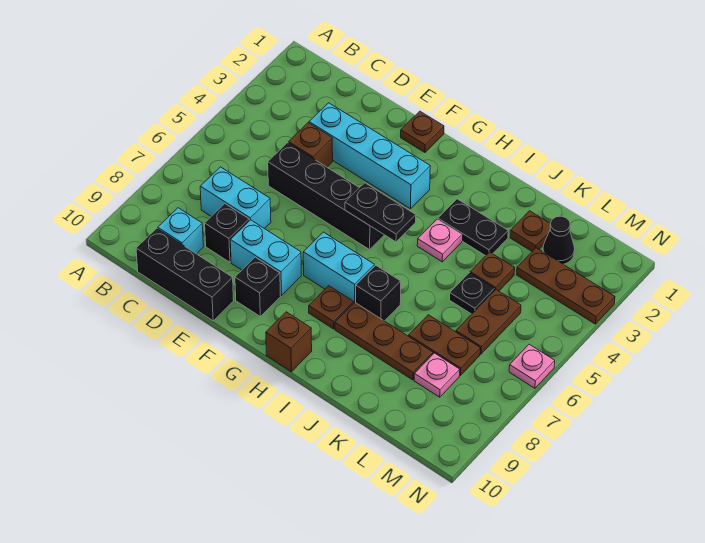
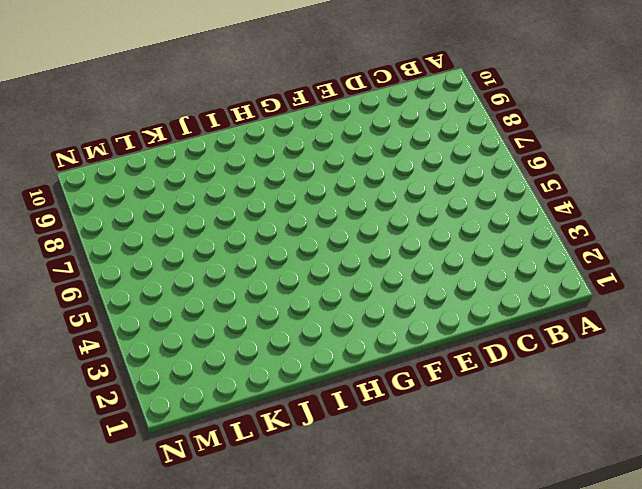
none -> cyan brick C7:D7 level 1
none -> cyan brick C9 level 1
none -> black brick C10:E10 level 1

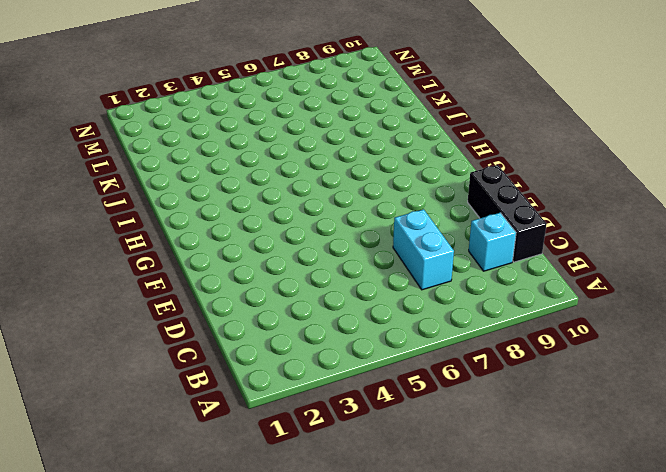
none -> cyan brick D3:G3 level 1
none -> brown brick D4 level 1
none -> black brick D5:G5 level 1

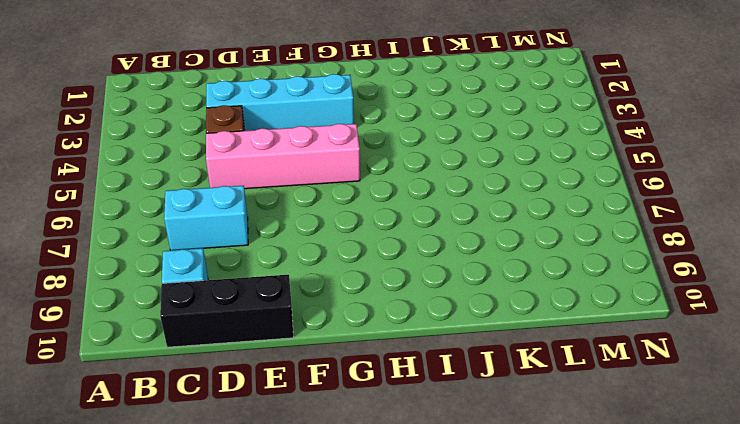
pink brick D5:G5 level 1 -> black brick D5:G5 level 1
none -> black brick D8 level 1
none -> cyan brick E8:F8 level 1
none -> brown plate F1 level 1

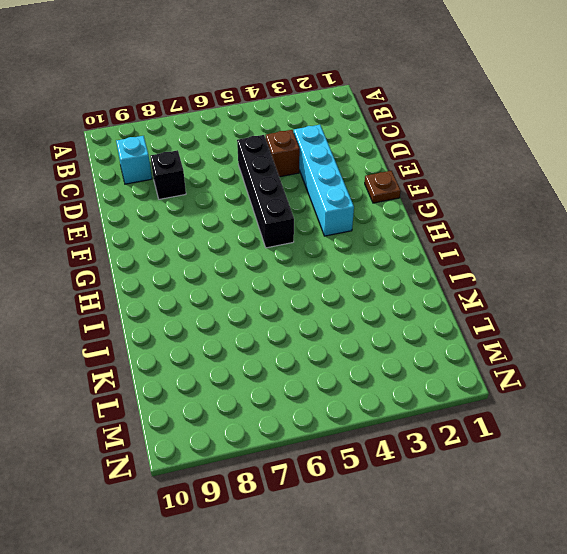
none -> cyan brick C7:D7 level 1
none -> black brick C10:E10 level 1
none -> cyan brick E8:F8 level 1

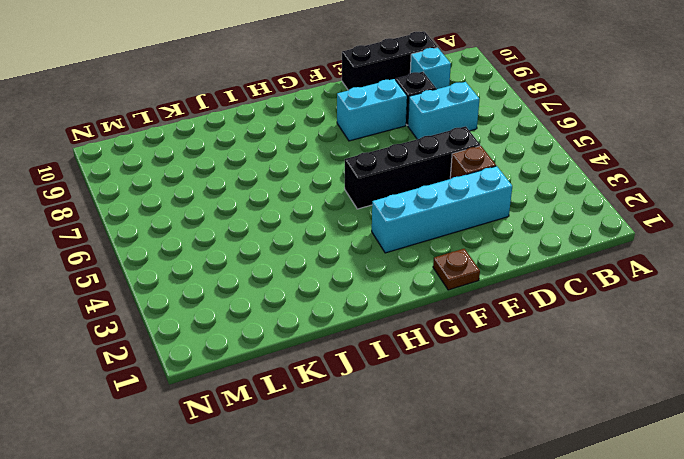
none -> black brick F9 level 1
none -> cyan brick G7:H7 level 1
none -> brown plate H8 level 1

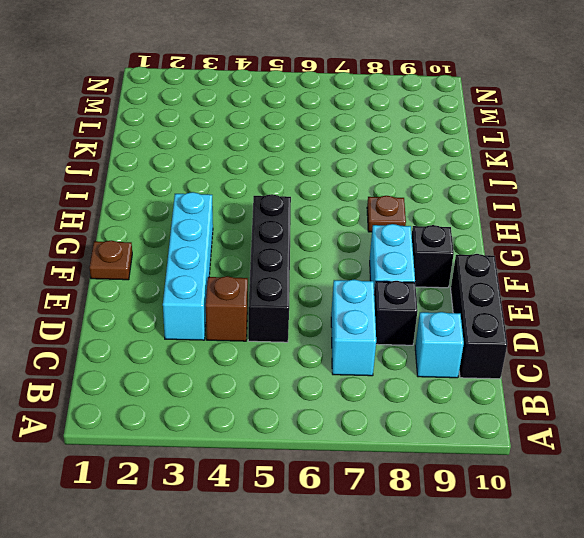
none -> cyan brick G7:H7 level 1
none -> brown brick H10 level 1
none -> black plate I3:J3 level 1

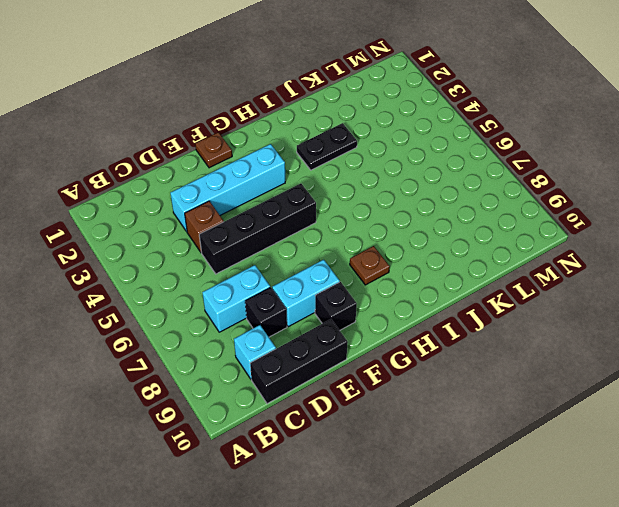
none -> cyan brick G7:H7 level 1
none -> brown brick H10 level 1
none -> pink plate I4 level 1

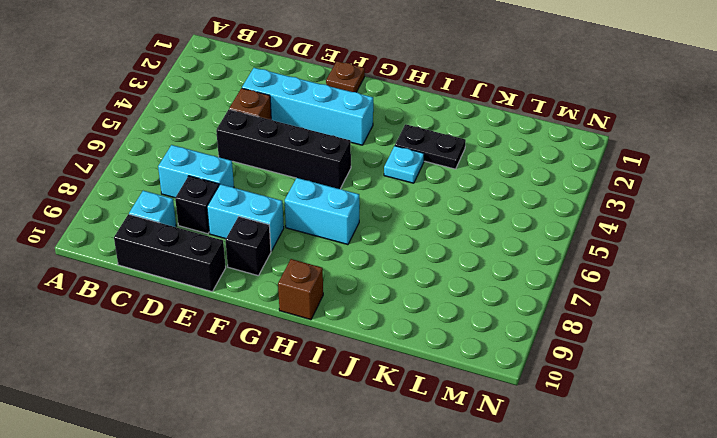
cyan plate I4 level 1 -> pink plate I4 level 1
none -> brown plate H8 level 1
none -> black brick I7 level 1
none -> brown plate I8:K8 level 1

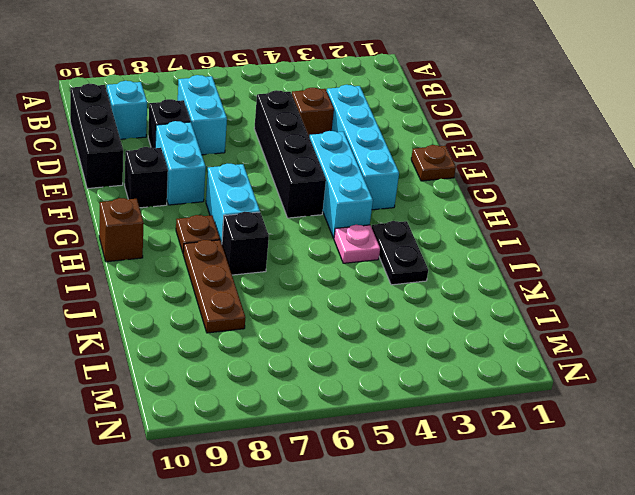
cyan brick F4:H4 level 1 -> none
none -> brown plate K2 level 1
none -> brown plate K4 level 1
none -> black plate K5 level 1

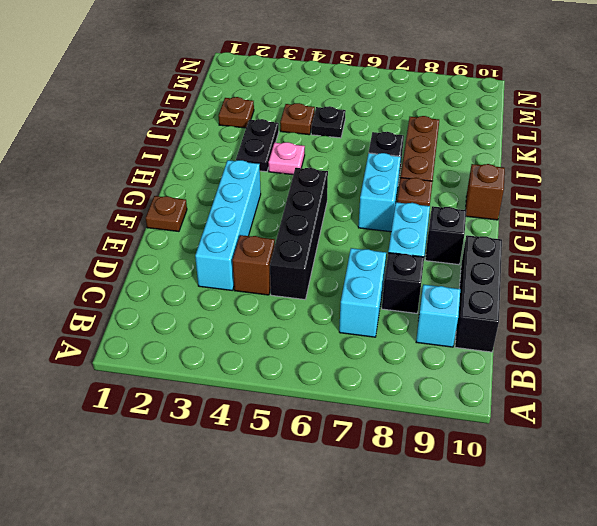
none -> brown plate K7:L7 level 1
none -> black cone L2 level 1
none -> brown plate L3:N3 level 1

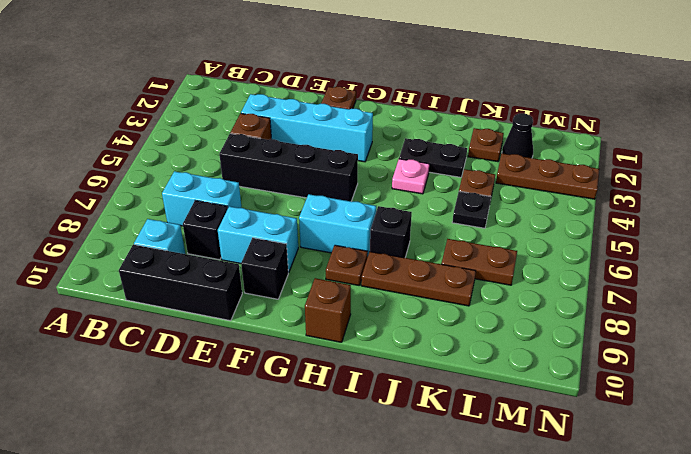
none -> brown plate L5:L6 level 1
none -> pink plate L8 level 1
none -> pink plate N6 level 1

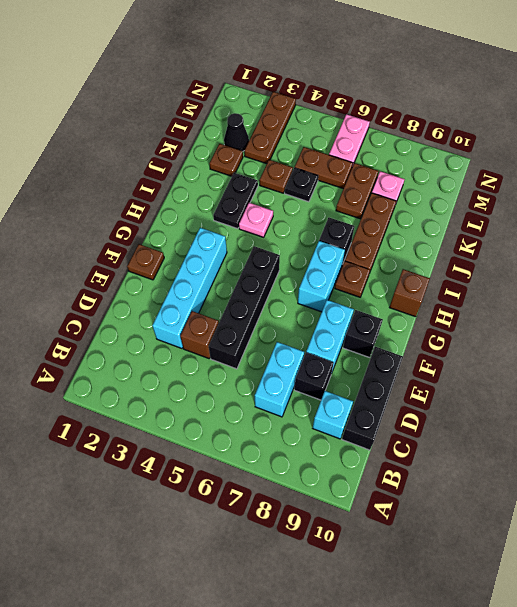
pink plate M6:N6 level 1 -> pink plate N6 level 1
none -> black plate G5:H5 level 2

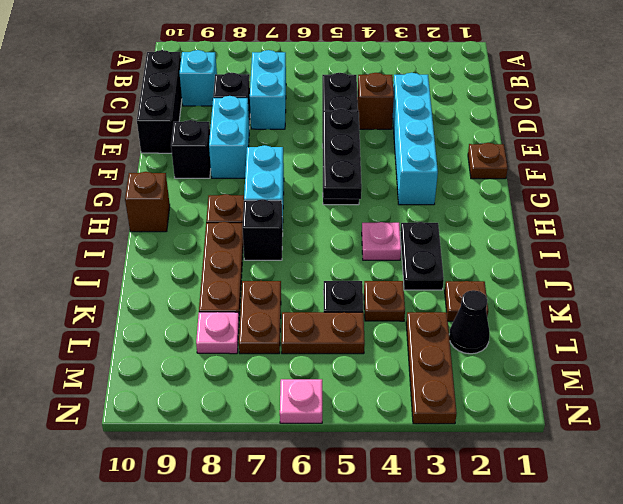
black plate F5:H5 level 2 -> black plate G5:H5 level 2

